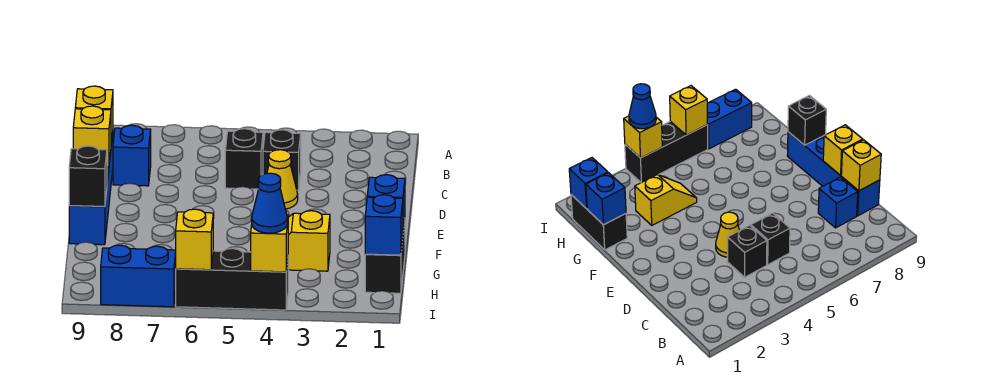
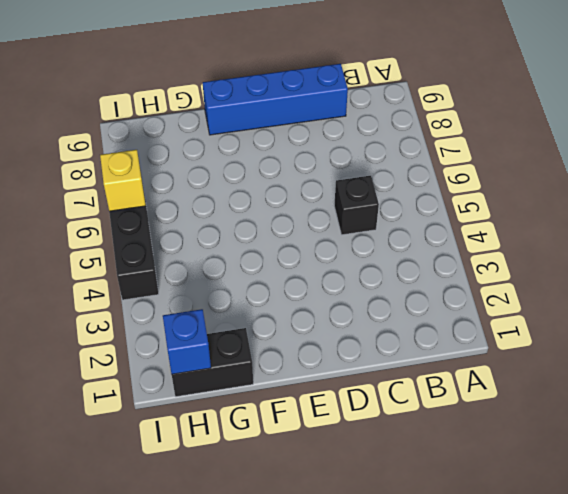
none -> black brick C4 level 1
none -> blue brick C8 level 1
none -> yellow cone D4 level 1

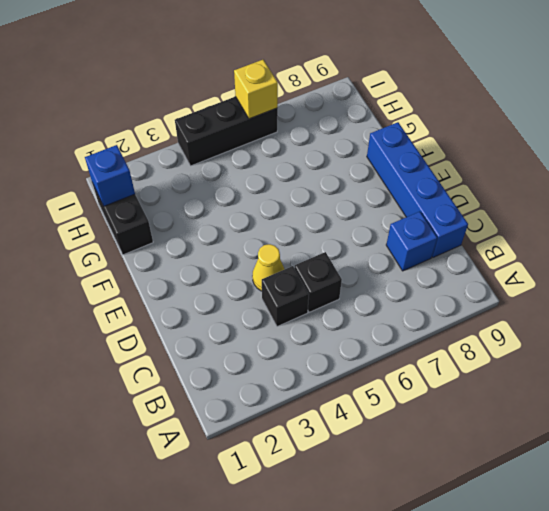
none -> yellow slope G3:G4 level 1 top 3
none -> blue brick I7:I8 level 1
none -> yellow brick C9 level 2

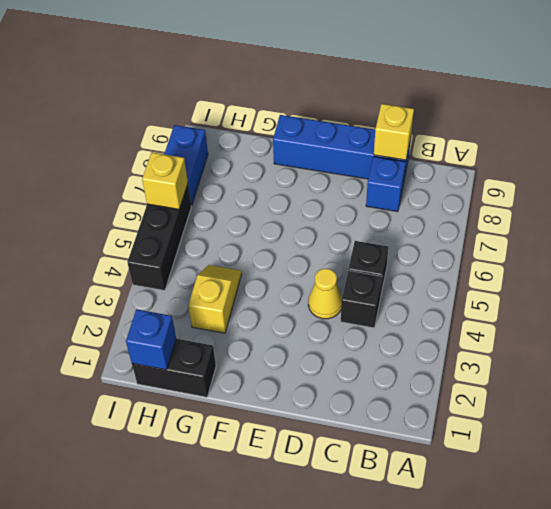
none -> yellow brick D9 level 2
none -> black brick F9 level 2
none -> blue brick G1 level 2

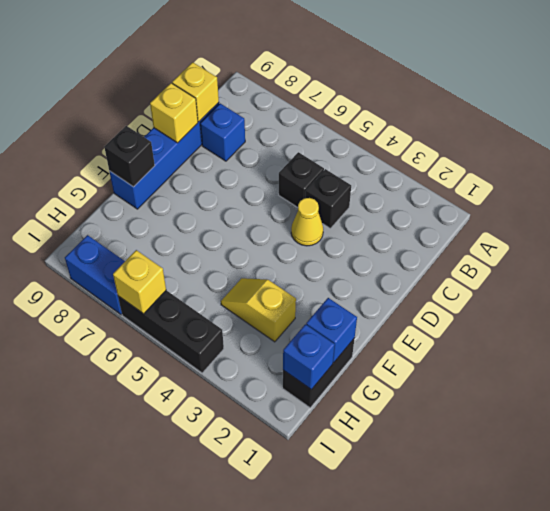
none -> yellow brick I4 level 2
none -> blue cone I4 level 3

